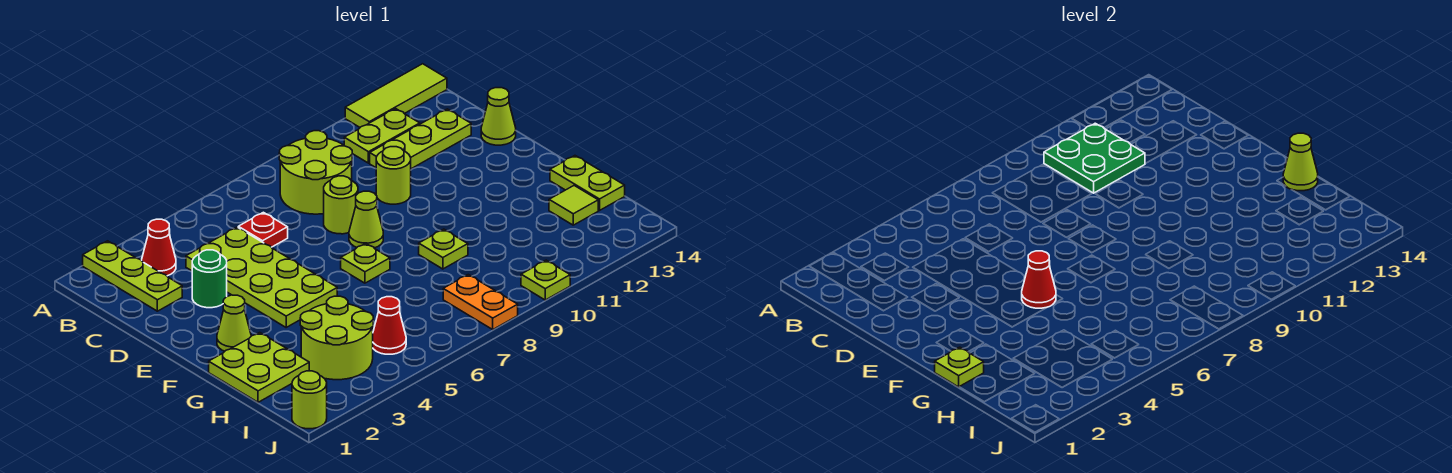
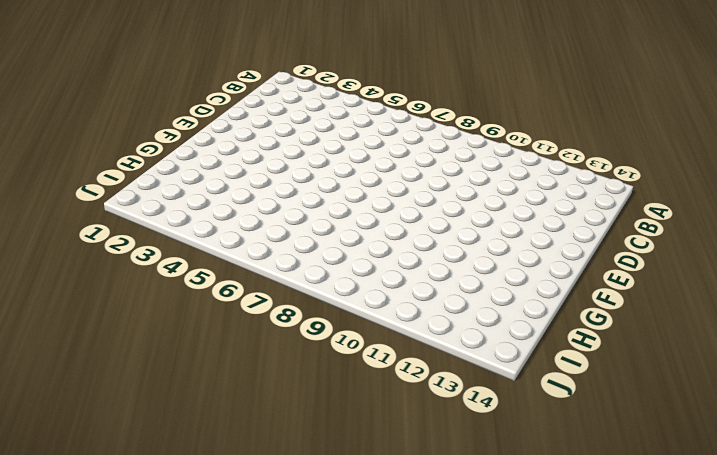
none -> lime plate A2:C2 level 1
none -> lime tile A12:A14 level 1
none -> red cone B3 level 1

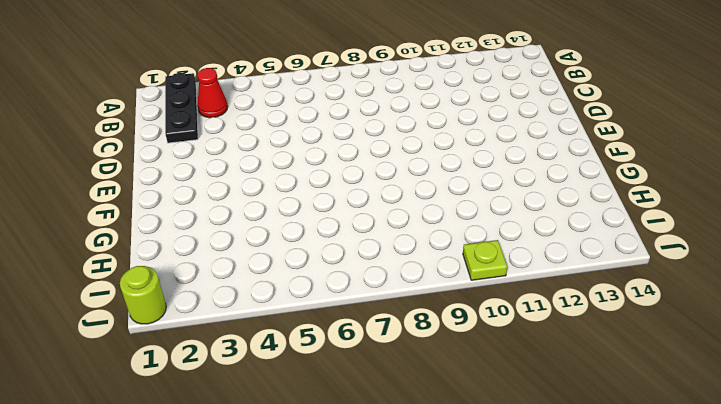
black plate A2:C2 level 1 -> lime plate A2:C2 level 1
none -> lime tile A12:A14 level 1
none -> lime round brick B8:C9 level 1
none -> lime plate B11:B12 level 1

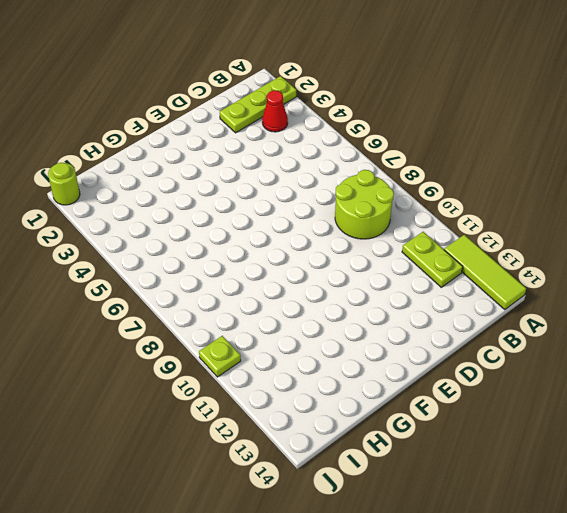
none -> lime plate C4:F5 level 1
none -> red plate C6 level 1
none -> lime plate C11:C13 level 1

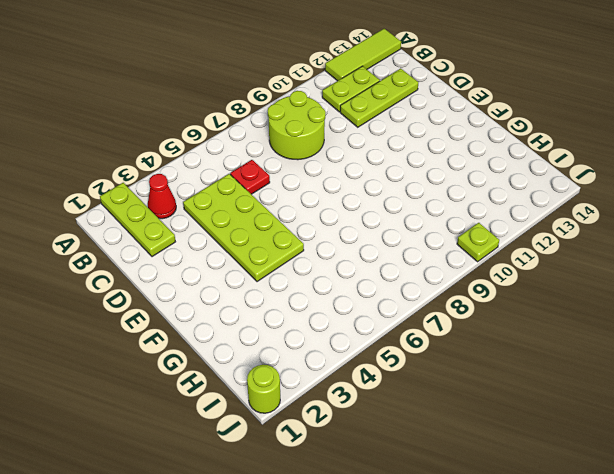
none -> green round brick D3 level 1
none -> lime round brick D8 level 1
none -> lime round brick D10 level 1

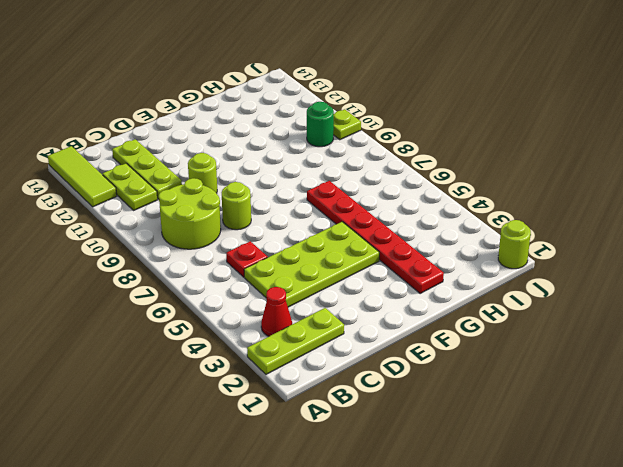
red plate G2:G7 level 1 -> lime plate G1:H2 level 1
green round brick I10 level 1 -> green round brick D3 level 1
none -> lime cone D14 level 1
none -> lime cone E8 level 1
none -> lime cone F2 level 1

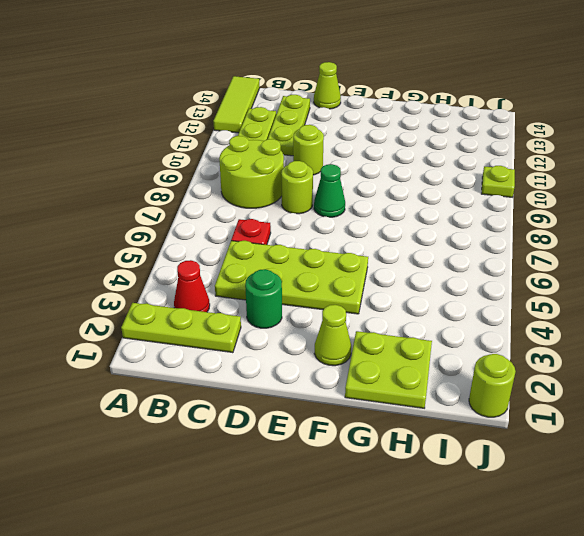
green cone E8 level 1 -> lime cone E8 level 1
none -> lime plate F7 level 1
none -> lime plate G9 level 1
none -> lime plate G14:H14 level 1

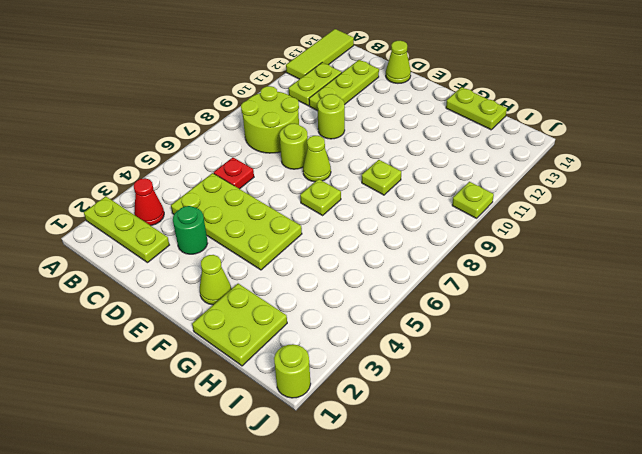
none -> lime round brick H3:I4 level 1
none -> lime tile H13 level 1
none -> red cone I5 level 1

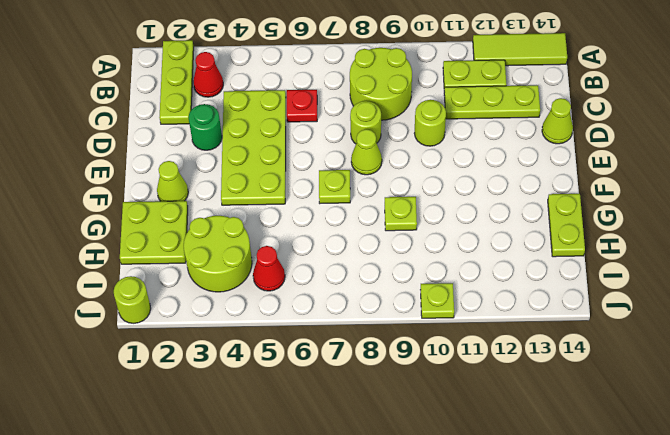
none -> lime tile H13 level 1
none -> orange plate I8:J8 level 1
none -> green plate B10:C11 level 2

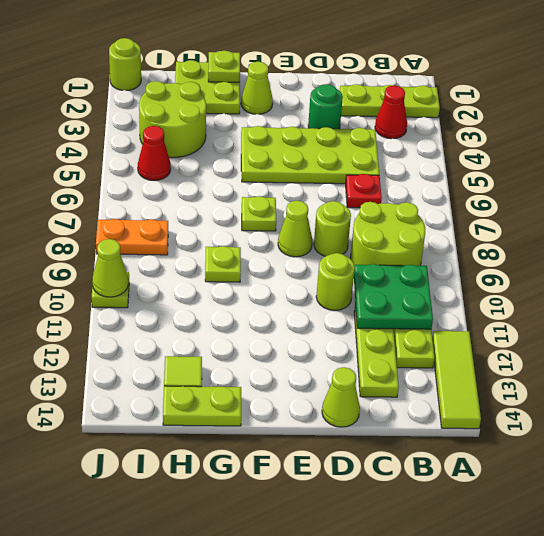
lime cone J10 level 2 -> lime cone G14 level 2
none -> red cone F5 level 2

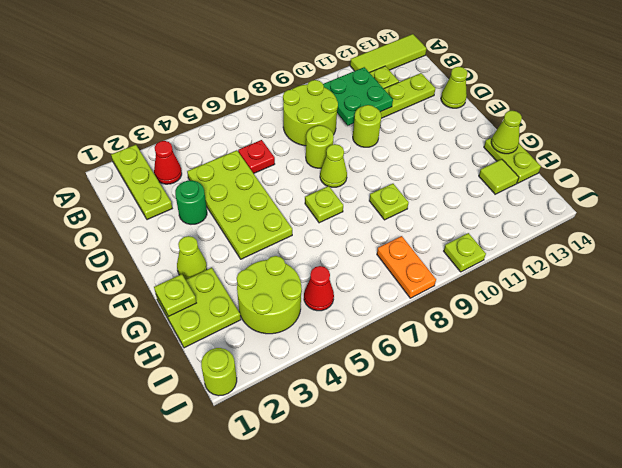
none -> red cone F5 level 2

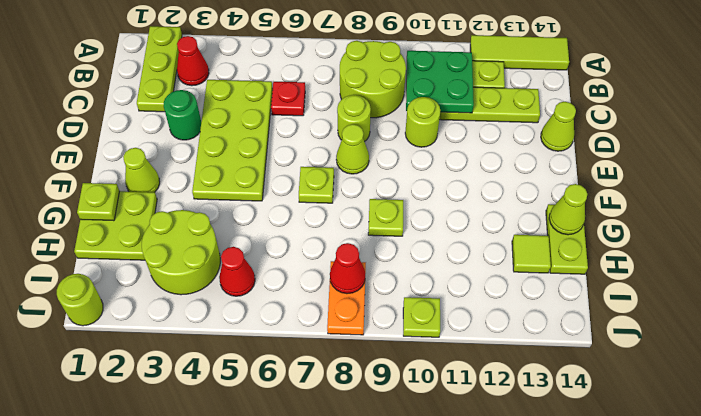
red cone I8 level 2 -> red cone F5 level 2

